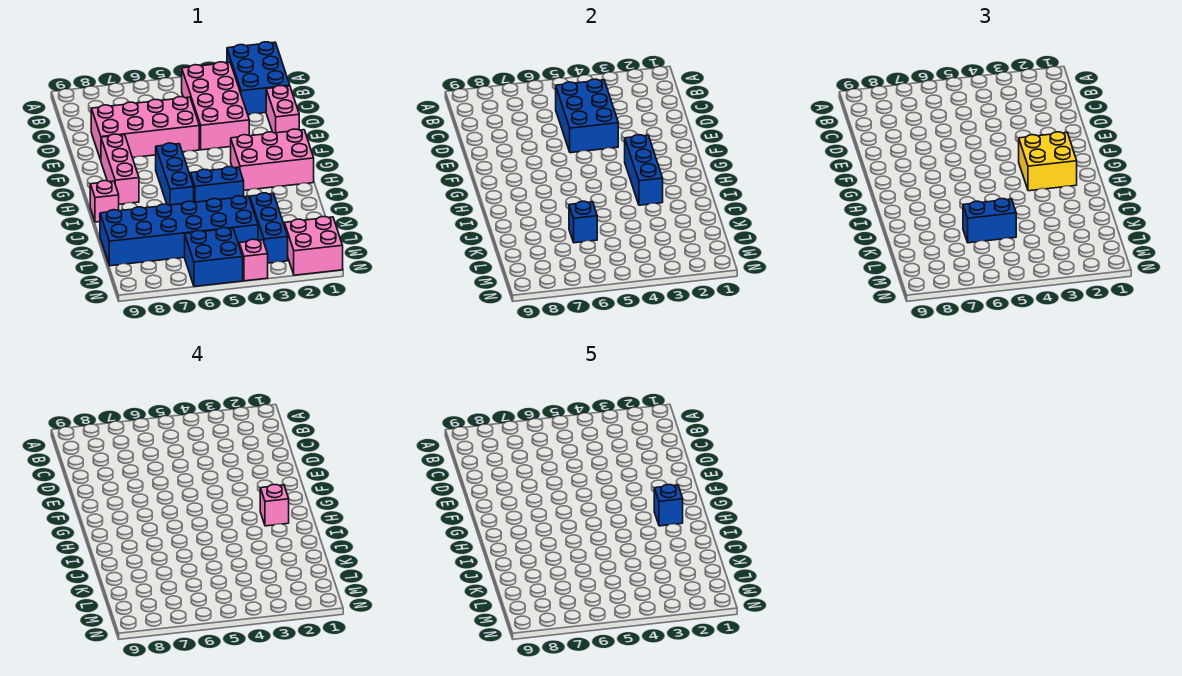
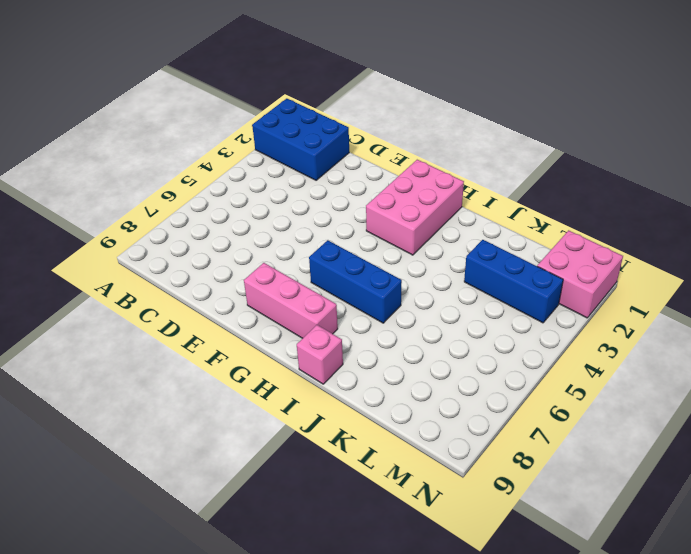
none -> pink brick B3:E4 level 1
none -> pink brick D1:E1 level 1
none -> pink brick D5:E8 level 1

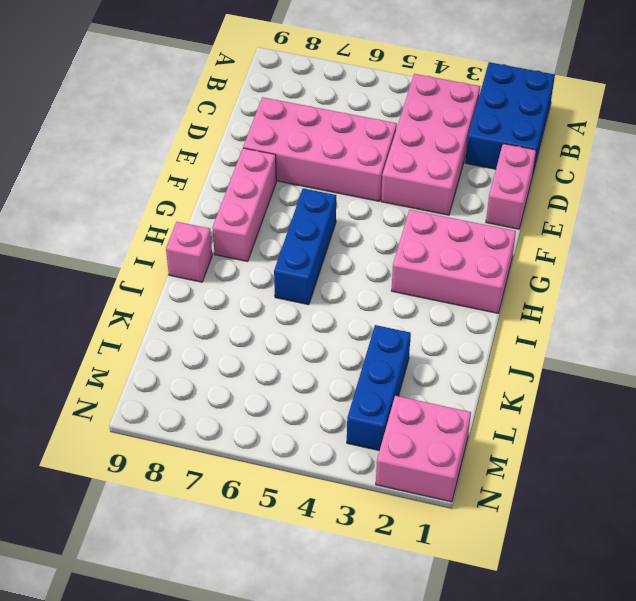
none -> blue brick I4:I5 level 1
none -> blue brick K4:L9 level 1
none -> blue brick M5:N6 level 1

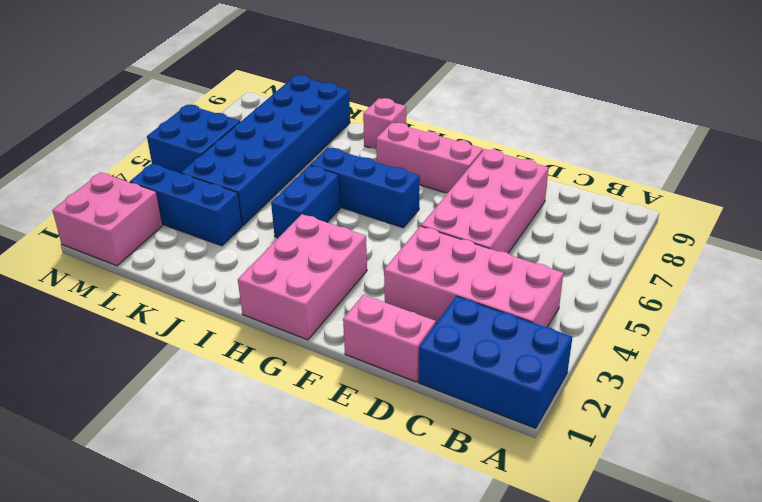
none -> pink brick N4 level 1
none -> blue brick C4:E5 level 2
none -> blue brick G3:I3 level 2

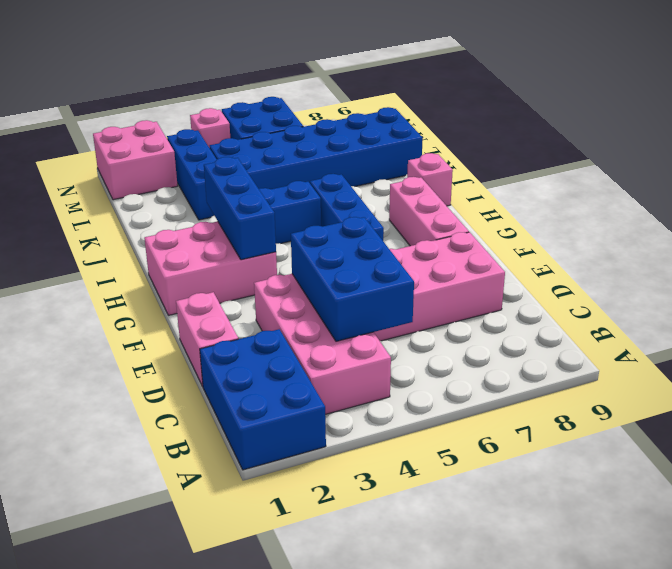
none -> blue brick K6 level 2
none -> yellow brick G2:H3 level 3
none -> blue brick K5:K6 level 3

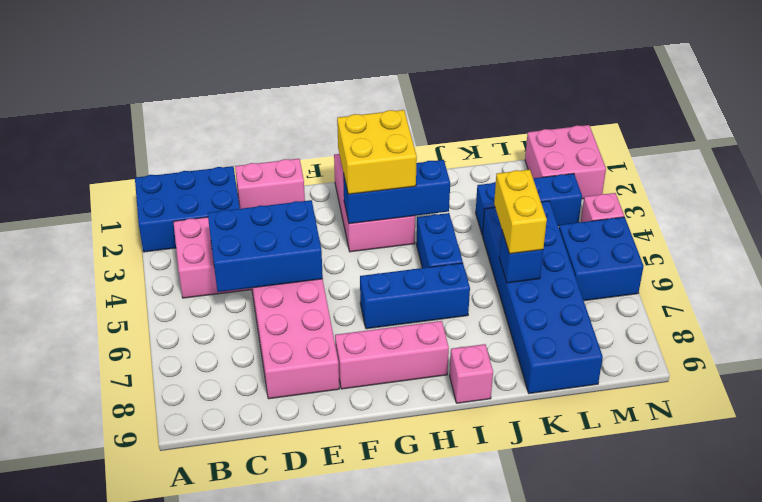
yellow brick K5:K6 level 3 -> blue brick K5:K6 level 3
none -> pink brick H2 level 4
none -> blue brick H2 level 5

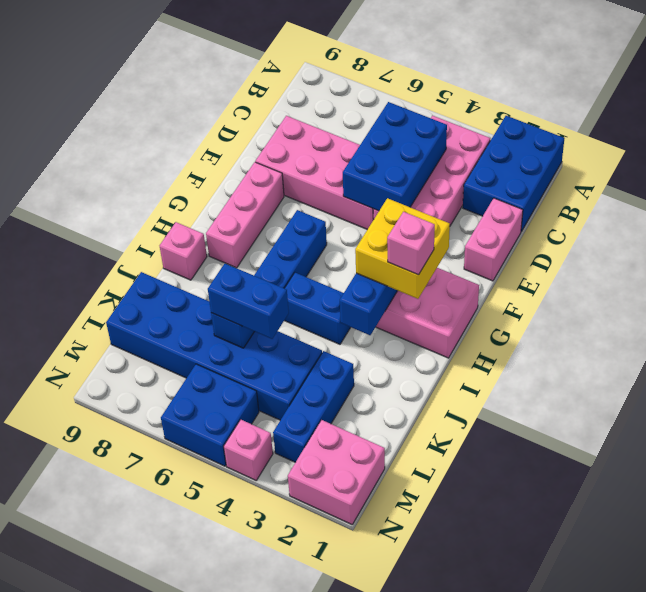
none -> blue brick H2 level 5

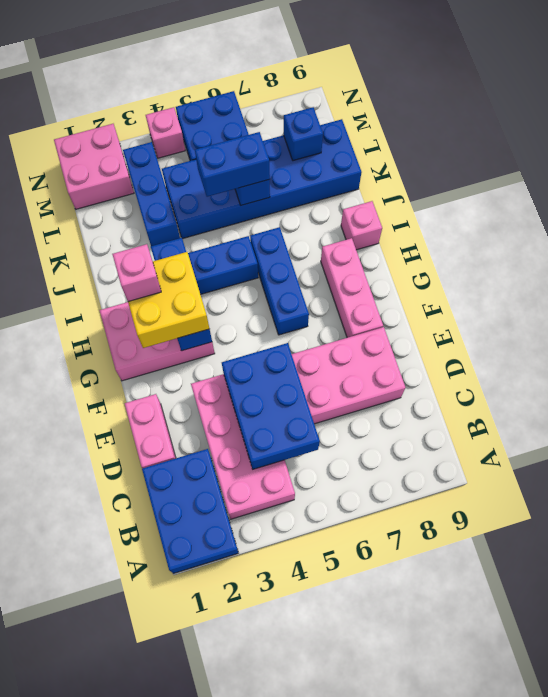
blue brick L8 level 2 -> blue brick H2 level 5

